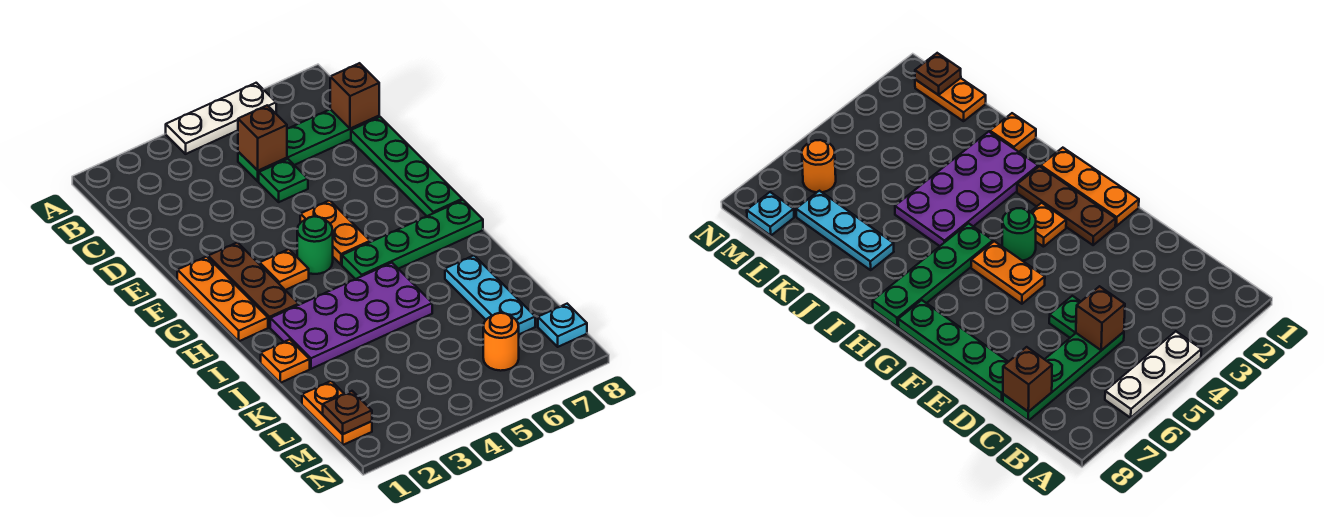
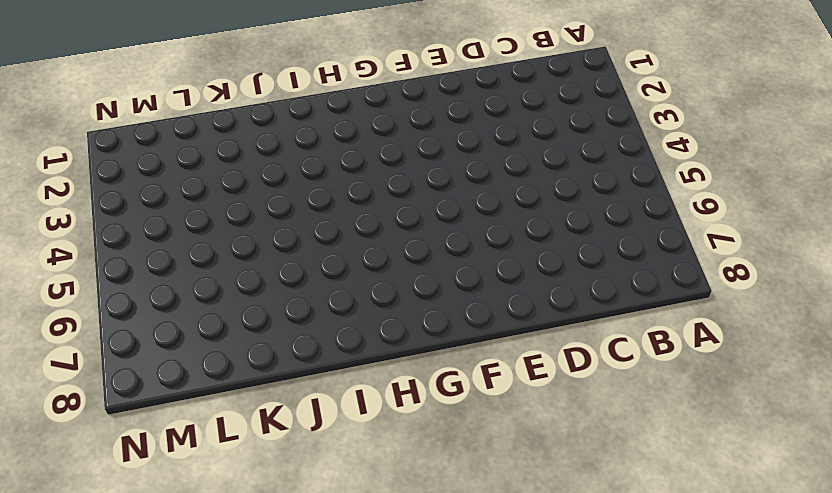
none -> white plate A4:A6 level 1
none -> green plate C5:C8 level 1
none -> green plate D5 level 1

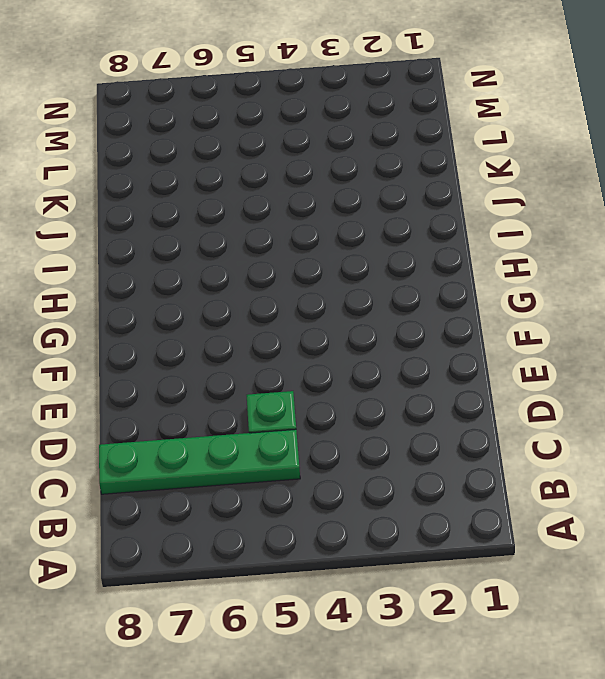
none -> white plate A4:A6 level 1
none -> green plate D8:G8 level 1
none -> orange plate F1:H1 level 1

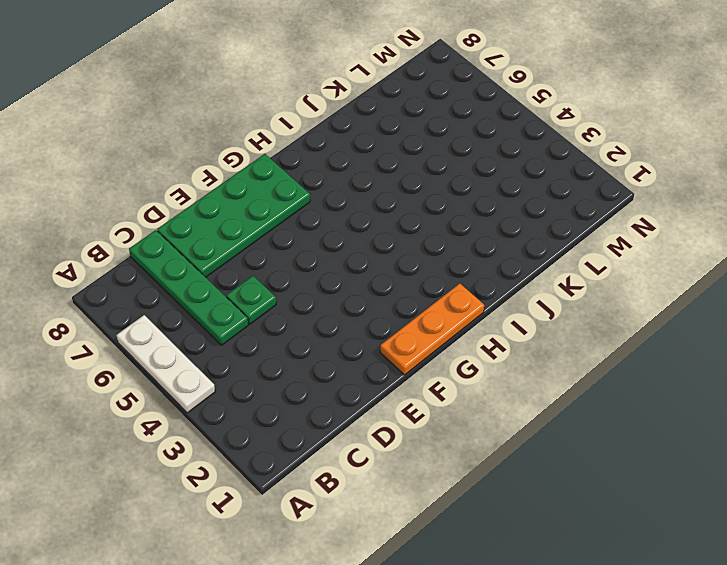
green plate D7:G8 level 1 -> green plate D8:G8 level 1
none -> brown plate F2:H2 level 1
none -> orange plate F5:G5 level 1
none -> orange plate G3 level 1

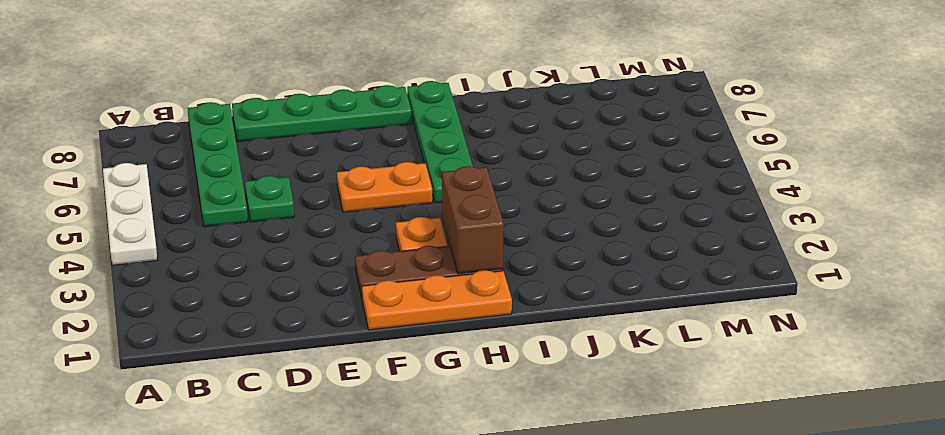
brown brick H2:H3 level 2 -> none
none -> green round brick G4 level 1
none -> purple plate I2:J5 level 1
none -> orange plate J1 level 1

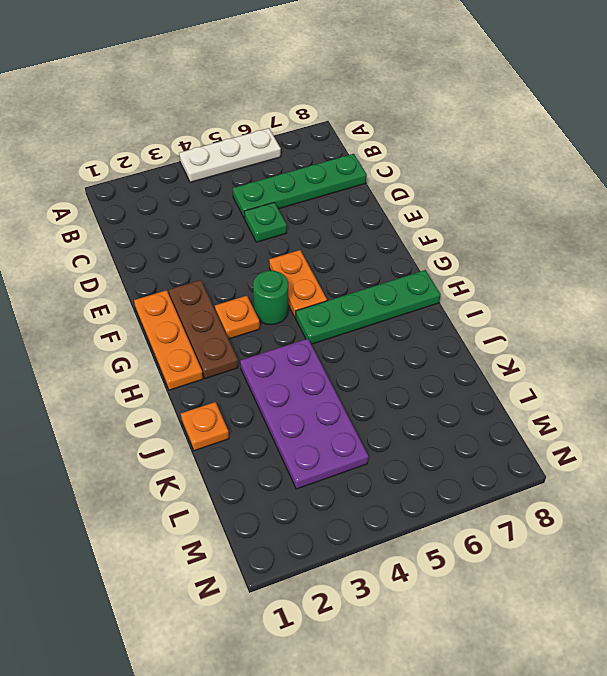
purple plate I3:L4 level 1 -> purple plate I2:J5 level 1
none -> green plate D8:G8 level 1
none -> cyan plate J7:L7 level 1
none -> orange plate L1:M1 level 1

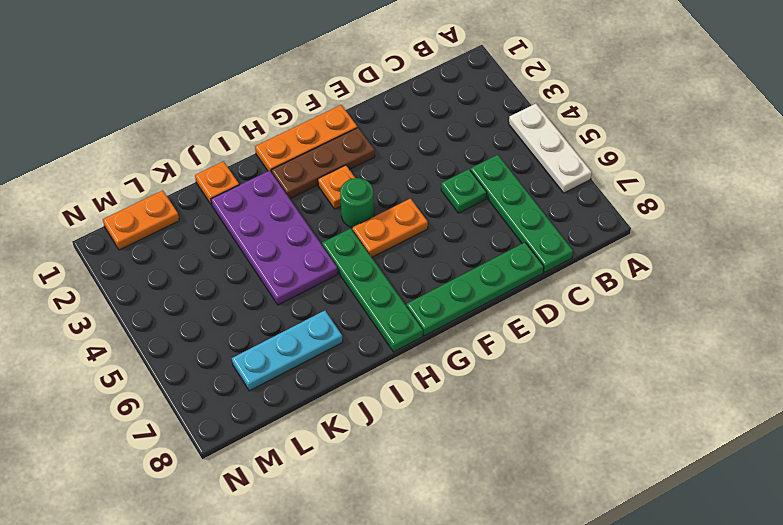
none -> orange round brick M6 level 1
none -> cyan plate M8 level 1
none -> brown brick C5 level 2

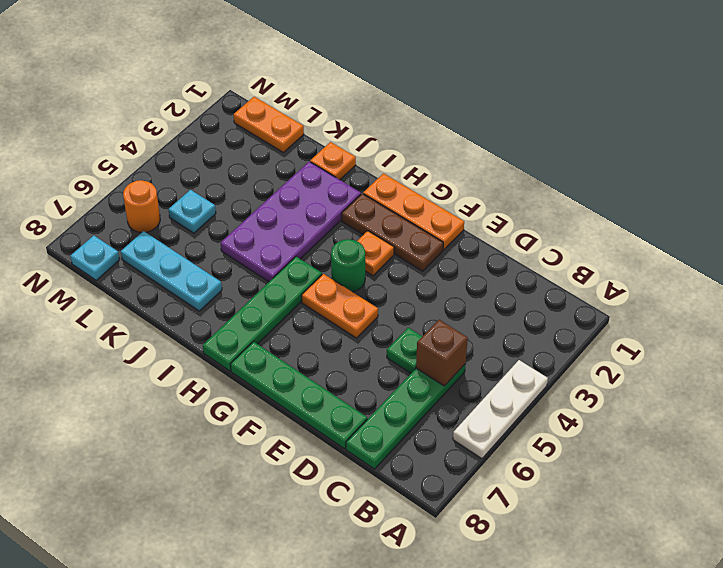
cyan plate L5 level 1 -> none
none -> brown brick C8 level 2
none -> brown plate M1 level 2

